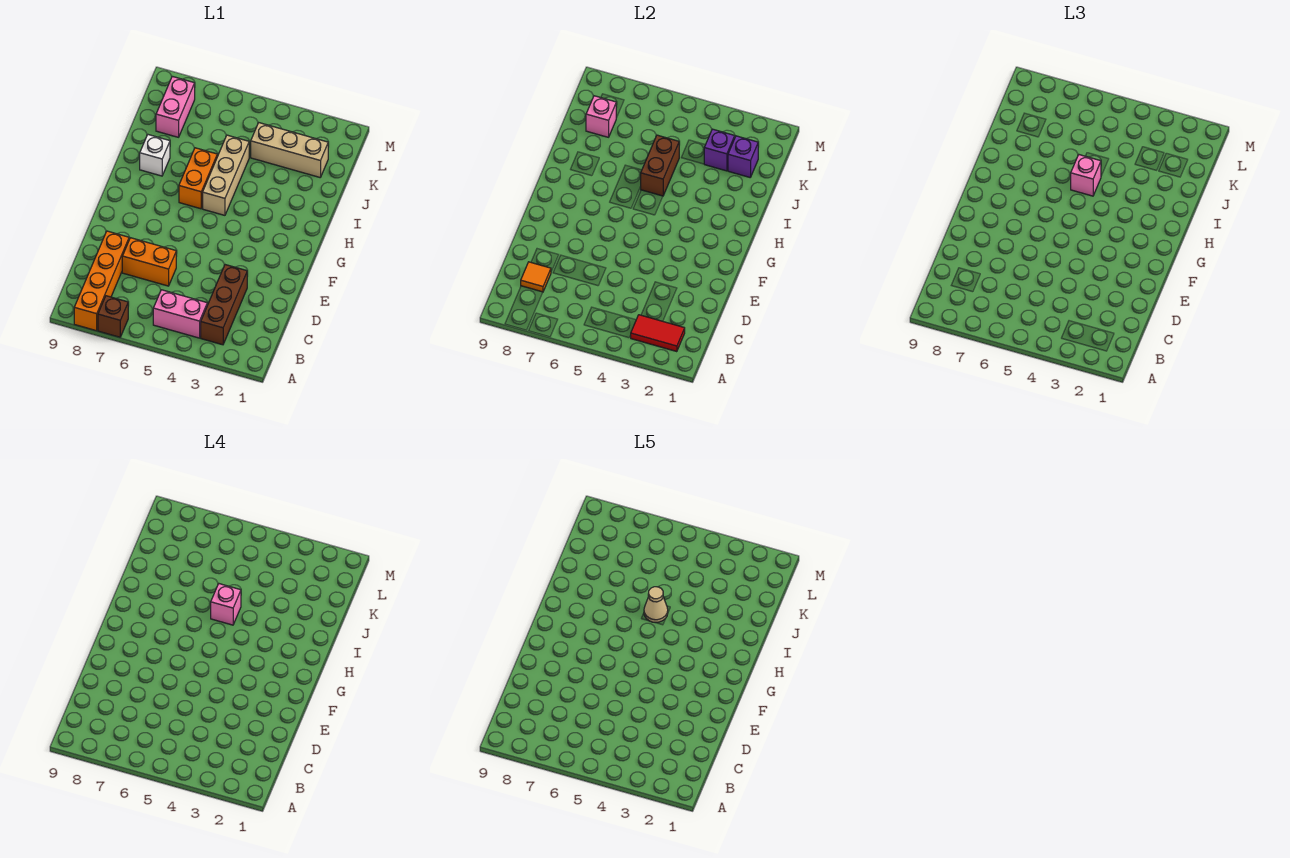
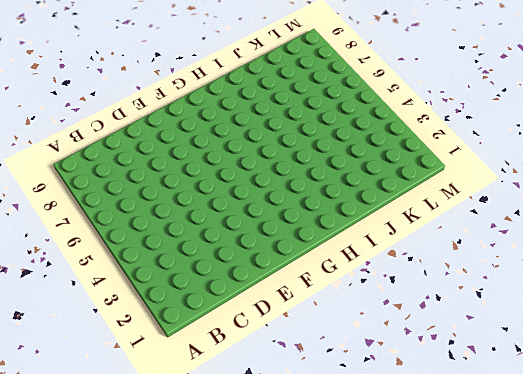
none -> brown brick A7 level 1
none -> orange brick A8:D8 level 1
none -> brown brick B3:D3 level 1

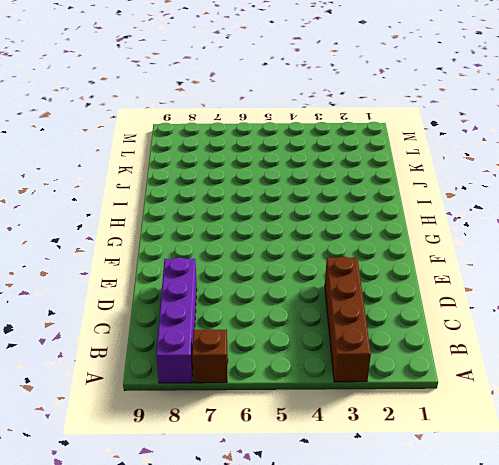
brown brick A3:D3 level 1 -> brown brick B3:D3 level 1
purple brick A8:D8 level 1 -> orange brick A8:D8 level 1
none -> pink brick B4:B5 level 1
none -> orange brick D6:D7 level 1
none -> tan brick H5:J5 level 1

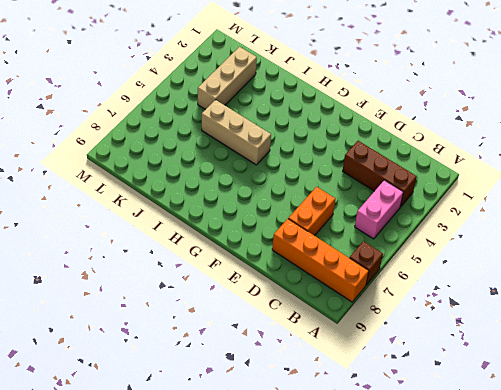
none -> orange brick H6:I6 level 1
none -> white brick I8 level 1
none -> pink brick K8:L8 level 1

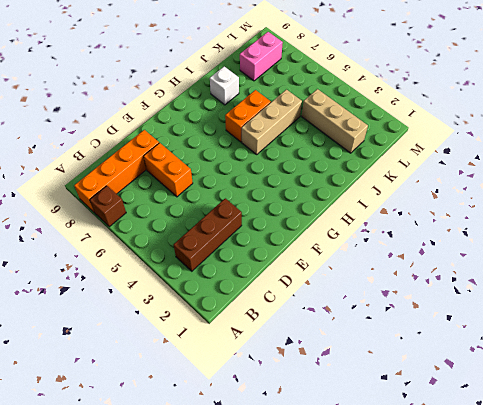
none -> pink brick B4:B5 level 1
none -> red tile B2:B3 level 2
none -> orange tile C8 level 2

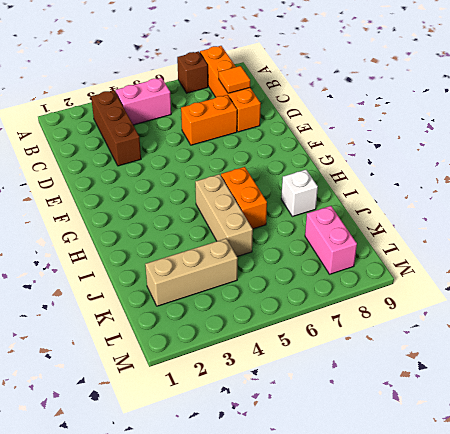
none -> red tile B2:B3 level 2
none -> brown brick I5:J5 level 2
none -> purple brick K2 level 2

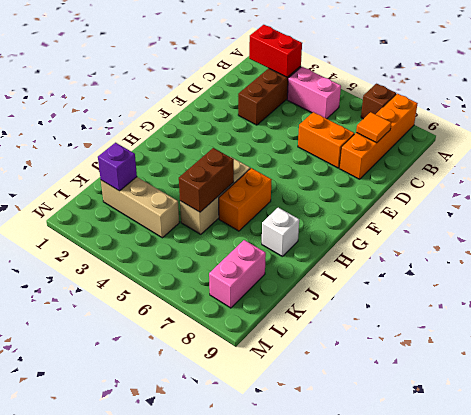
red brick B2:B3 level 2 -> red tile B2:B3 level 2
none -> purple brick K3 level 2
none -> pink brick K8 level 2
none -> pink brick I5 level 3

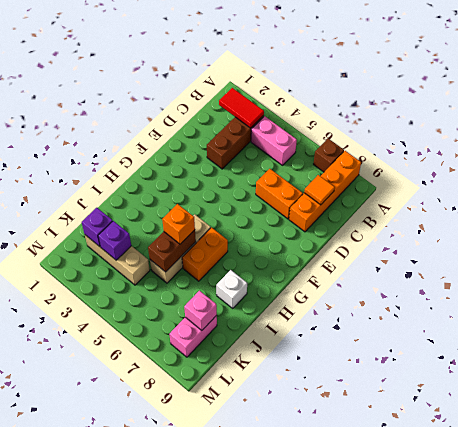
orange brick I5 level 3 -> pink brick I5 level 3
none -> pink brick I5 level 4
none -> tan cone I5 level 5

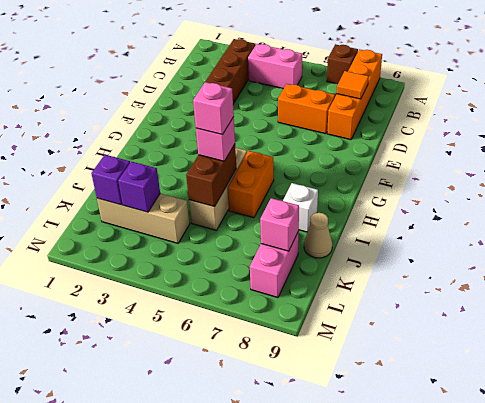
tan cone J9 level 1 -> tan cone I5 level 5
none -> red tile B2:B3 level 2

